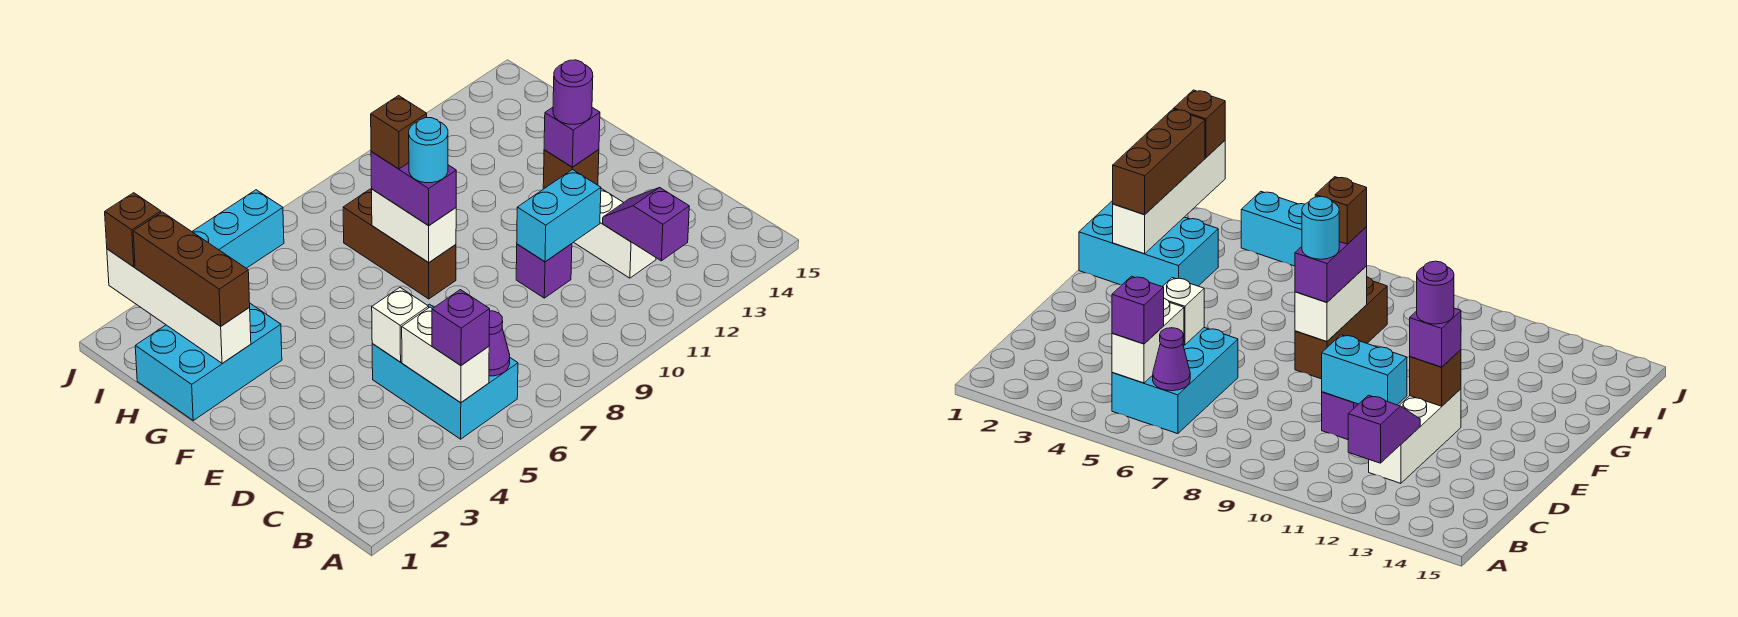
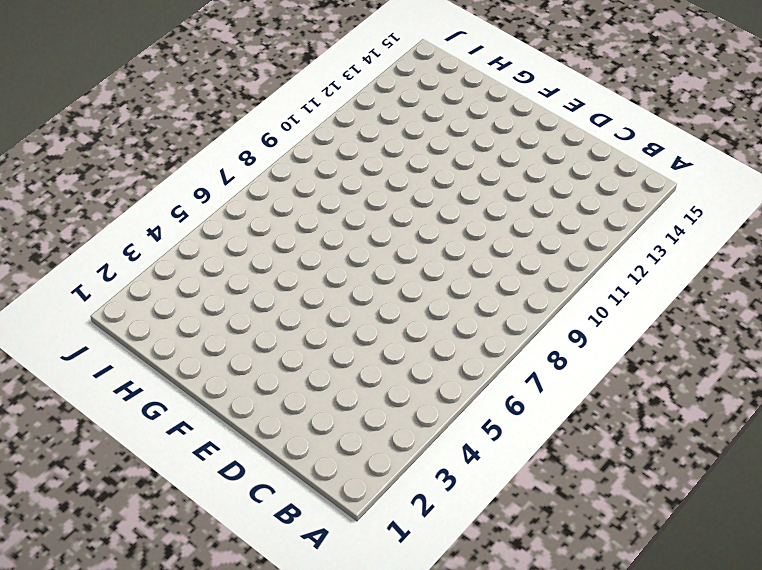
none -> cyan brick B5:D6 level 1
none -> white brick C12:E12 level 1
none -> purple brick D10 level 1

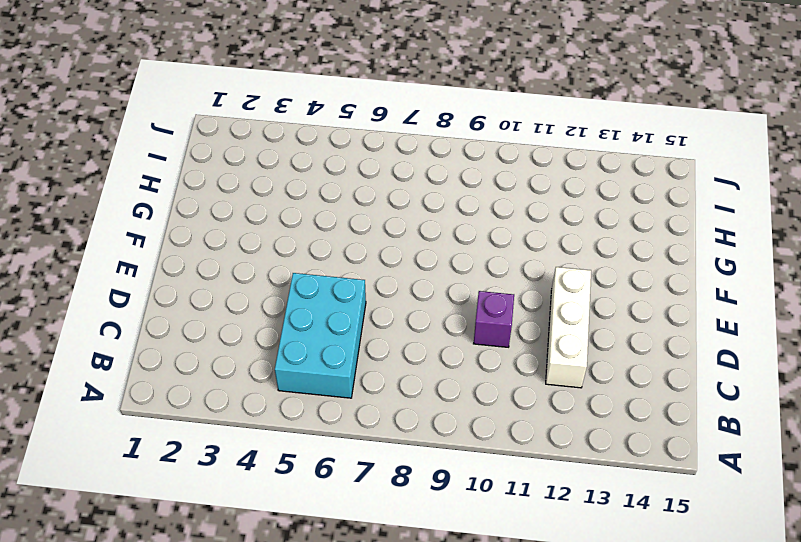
none -> brown brick F8:H8 level 1
none -> cyan brick G1:H3 level 1
none -> cyan brick J4:J6 level 1

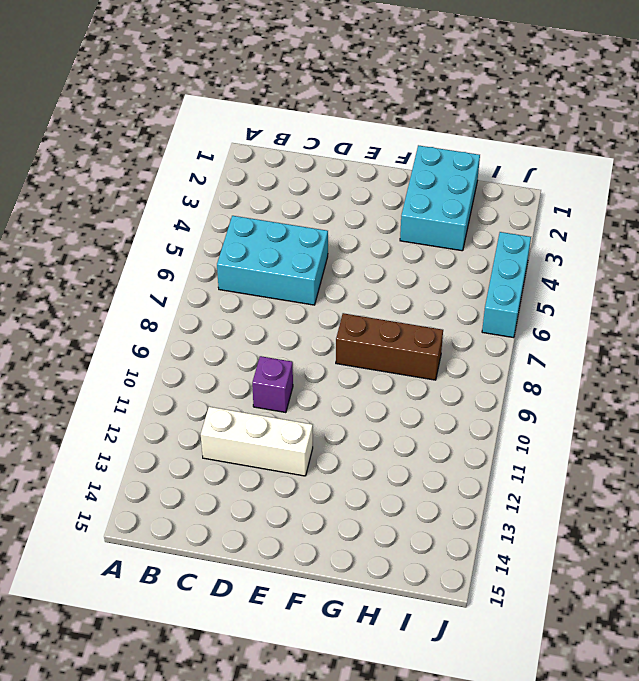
none -> white brick B5:C5 level 2
none -> purple cone B6 level 2
none -> purple slope B12:C12 level 2 top B

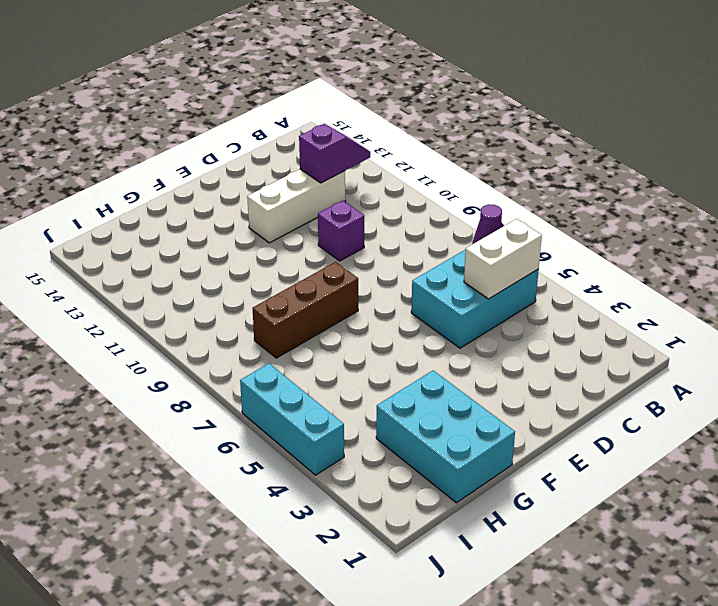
purple slope B12:C12 level 2 top C -> purple slope B12:C12 level 2 top B
none -> white brick D5 level 2
none -> cyan brick D10:D11 level 2
none -> brown brick E12 level 2

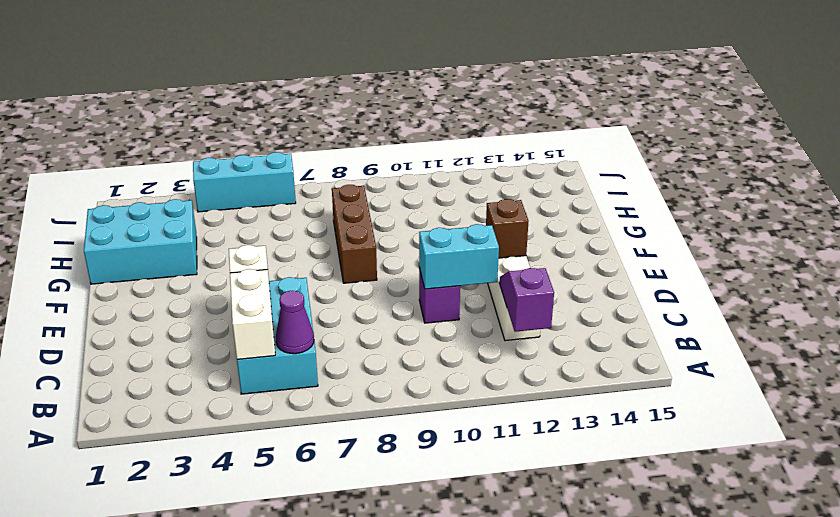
none -> white brick F8:G8 level 2
none -> white brick G2:J2 level 2
none -> purple brick B5 level 3

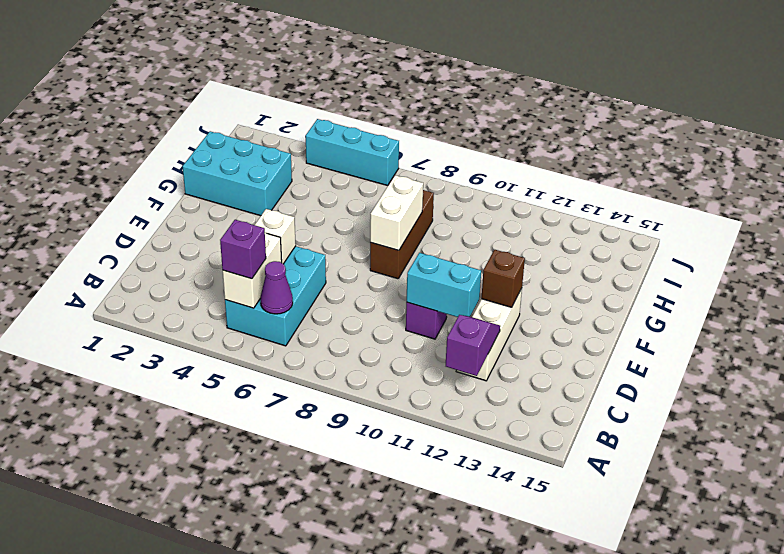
none -> white brick G2:J2 level 2
none -> purple brick E12 level 3
none -> purple brick F8:G8 level 3

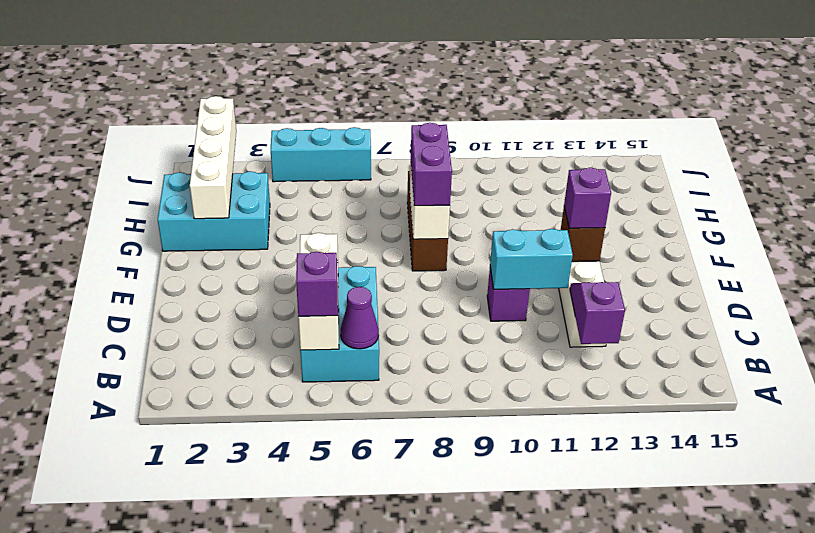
none -> brown brick G2:I2 level 3
none -> brown brick J2 level 3
none -> purple round brick E12 level 4

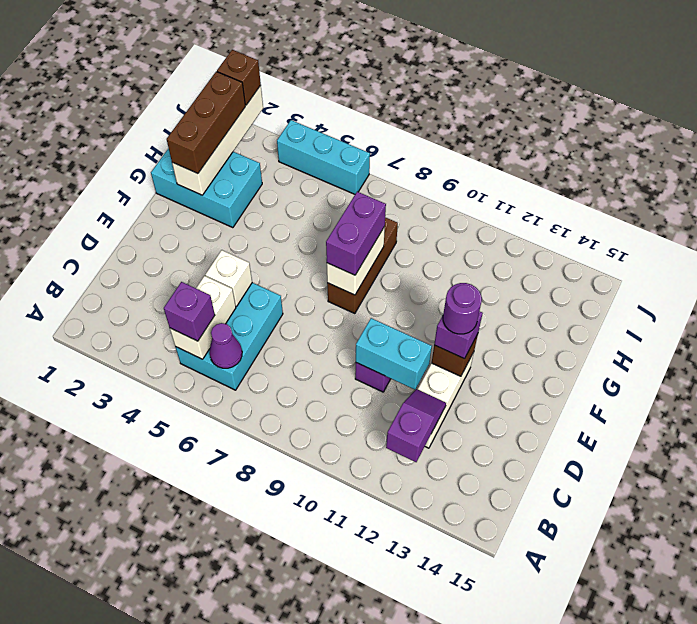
none -> cyan round brick F8 level 4
none -> brown brick G8 level 4

